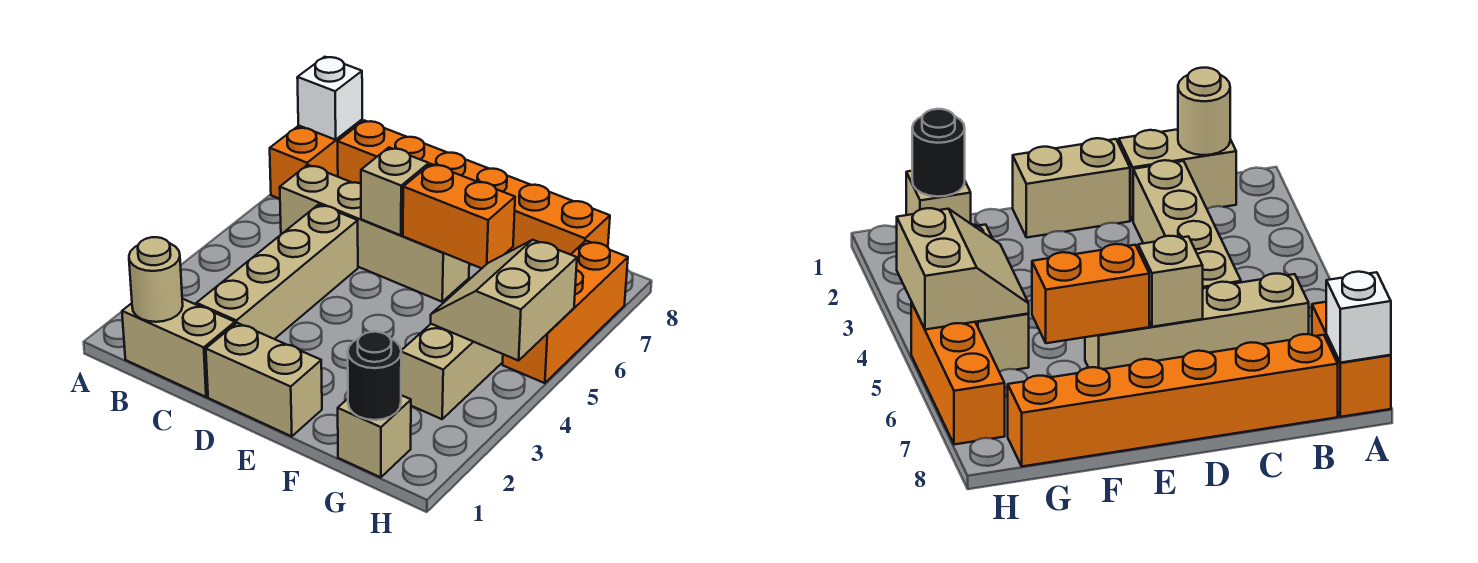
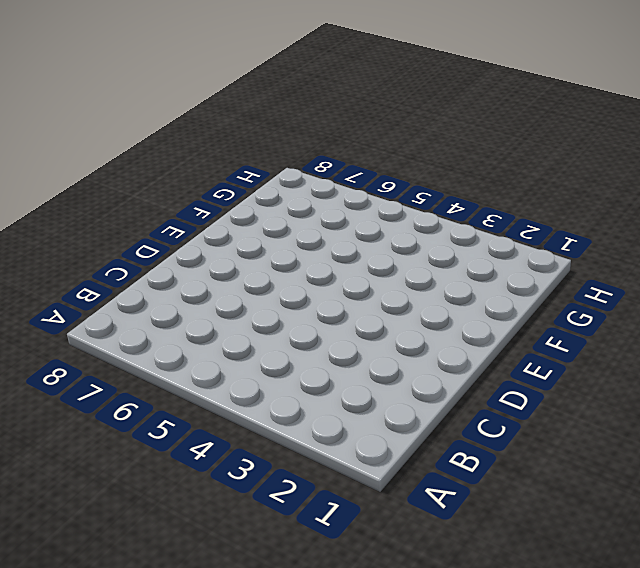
none -> orange brick A7:A8 level 1
none -> tan brick B1:C1 level 1
none -> tan brick B6:E6 level 1

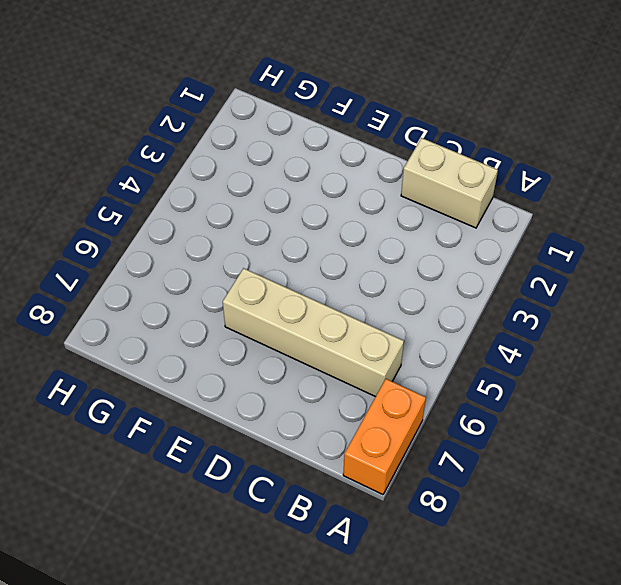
none -> orange brick B8:G8 level 1
none -> tan brick C2:C5 level 1
none -> tan brick D1:E1 level 1

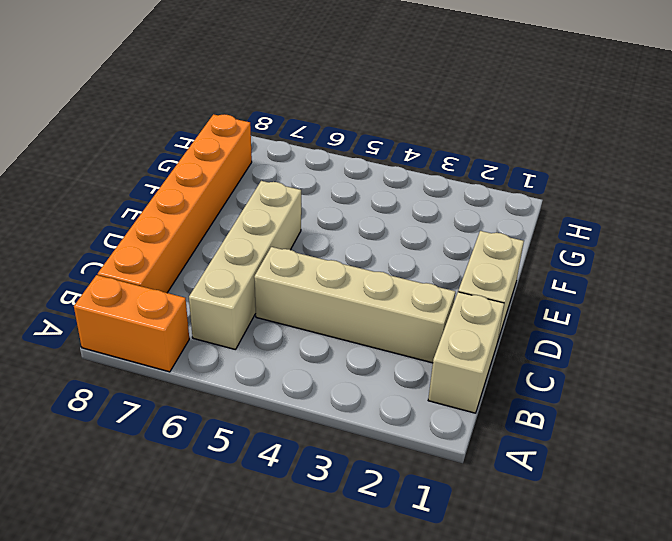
none -> tan brick G1 level 1
none -> tan brick G3:G5 level 1
none -> orange brick H5:H7 level 1

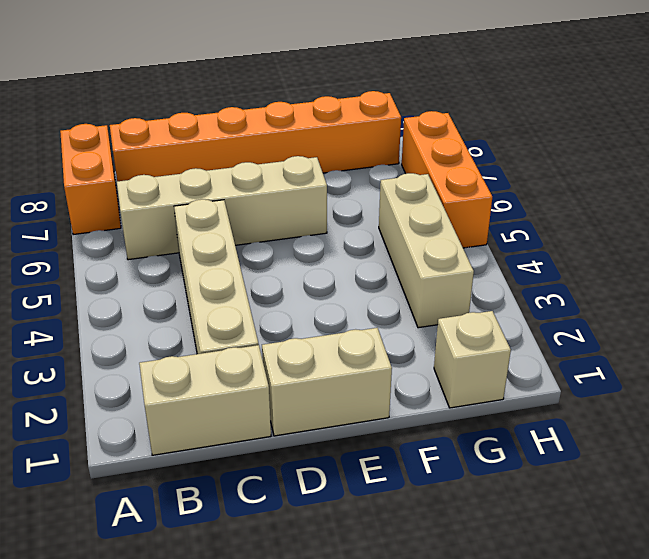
none -> white brick A8 level 2
none -> tan round brick B1 level 2
none -> tan brick D6 level 2

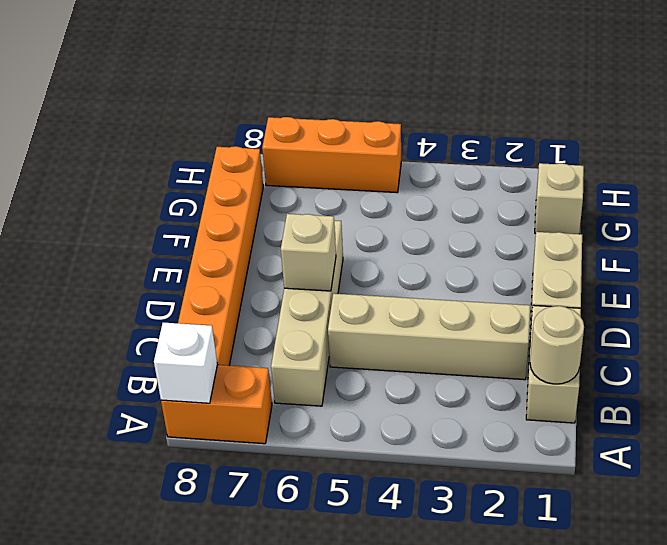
none -> tan brick G3:G5 level 1
none -> orange brick E6:F6 level 2
none -> black round brick G1 level 2

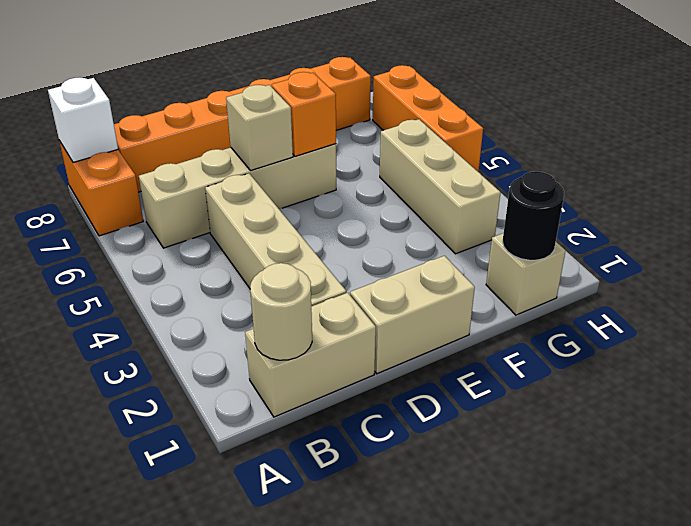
orange brick E6 level 2 -> orange brick E6:F6 level 2
none -> tan slope G4:H5 level 2 top H

